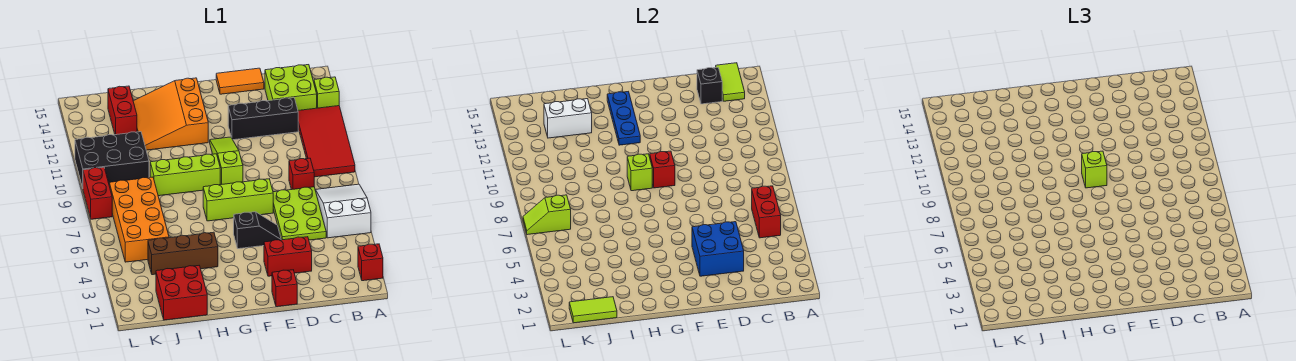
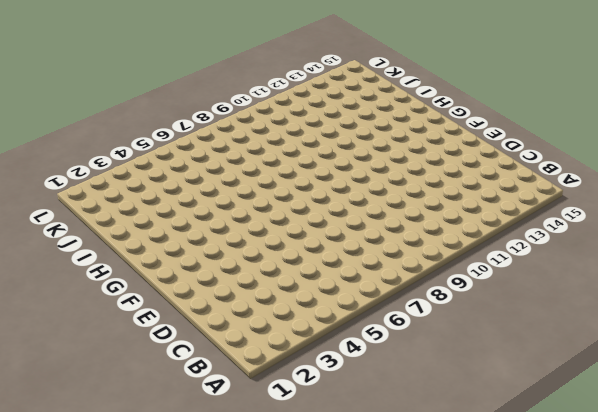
none -> red brick A2 level 1
none -> white slope A5:B7 level 1 top 5
none -> red tile A9:B12 level 1
none -> lime brick A13 level 1

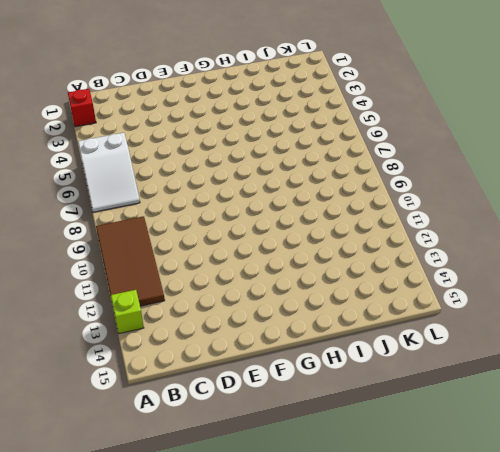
brown tile A9:B12 level 1 -> red tile A9:B12 level 1
none -> lime brick B13:C14 level 1
none -> lime plate C5:D7 level 1
none -> red brick C8 level 1
none -> black brick C12:E12 level 1

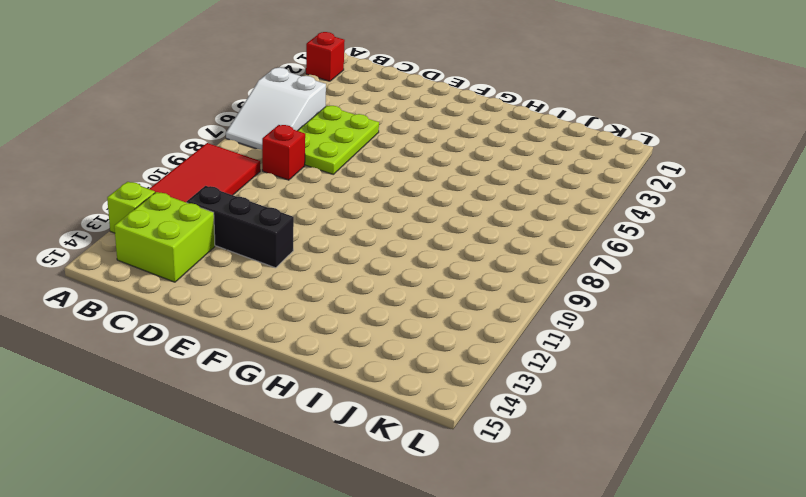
none -> red brick D3:E3 level 1
none -> orange tile D15:E15 level 1
none -> red brick E1 level 1
none -> black slope E5:F5 level 1 top F

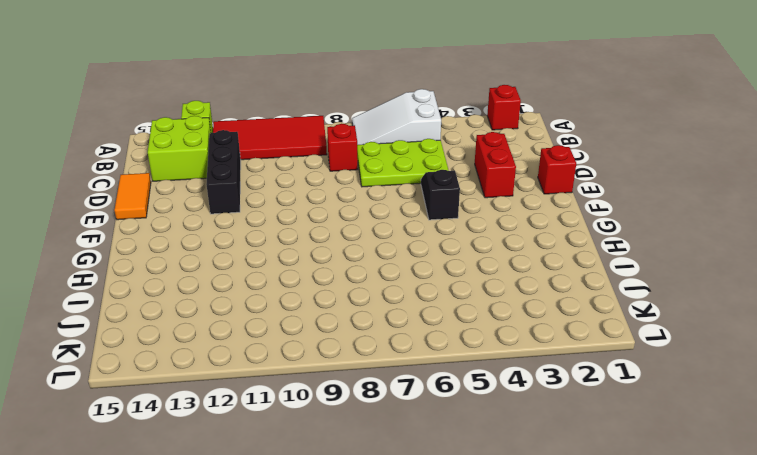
none -> lime brick E7:G7 level 1
none -> lime slope F9:F11 level 1 top 9
none -> lime brick G9:I9 level 1
none -> orange slope G12:I14 level 1 top G

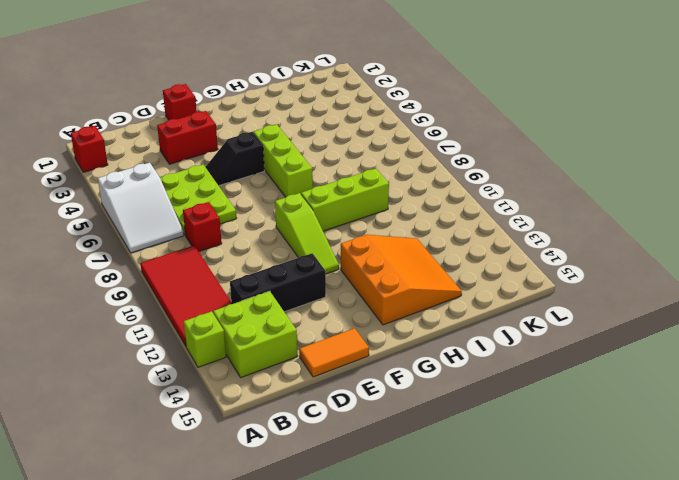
lime brick G5:G7 level 1 -> lime brick E7:G7 level 1
none -> brown brick H4:J4 level 1
none -> red brick I1:J2 level 1
none -> orange brick J5:K8 level 1
none -> black brick J10:L11 level 1

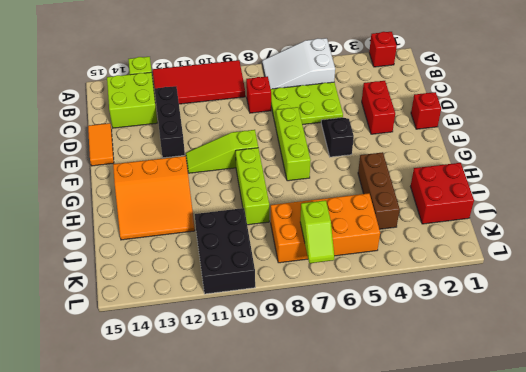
none -> red brick J13:J14 level 1
none -> red brick L8:L9 level 1
none -> red brick B5:B6 level 2
none -> lime tile B14:B15 level 2

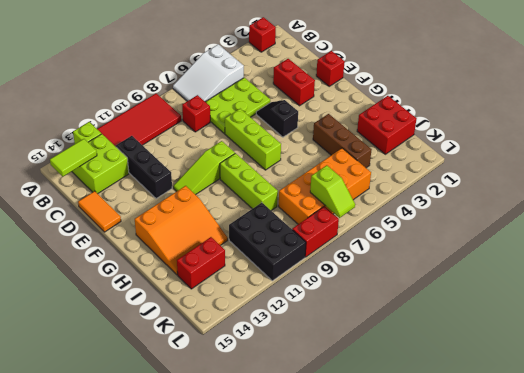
none -> red brick B5:B6 level 2
none -> black brick C14 level 2
none -> blue brick D3:E4 level 2
none -> red brick F9 level 2

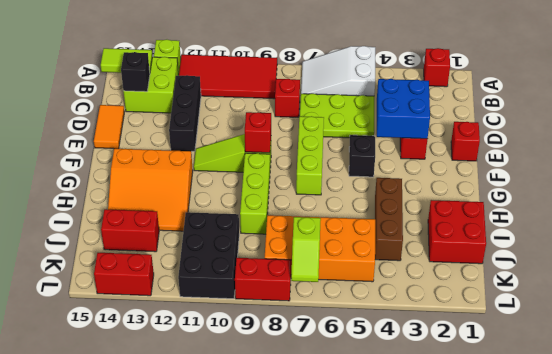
red brick L13:L14 level 1 -> red brick B5:B6 level 2
none -> lime brick G9 level 2
none -> blue plate G12:G14 level 2
none -> white brick I13:J13 level 2
none -> lime tile J1:K1 level 2

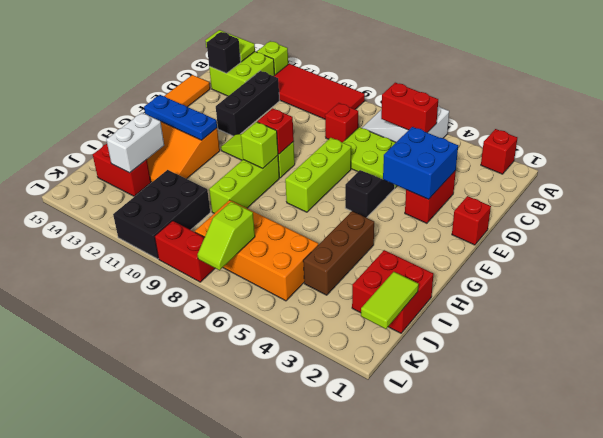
none -> lime brick F9 level 3

